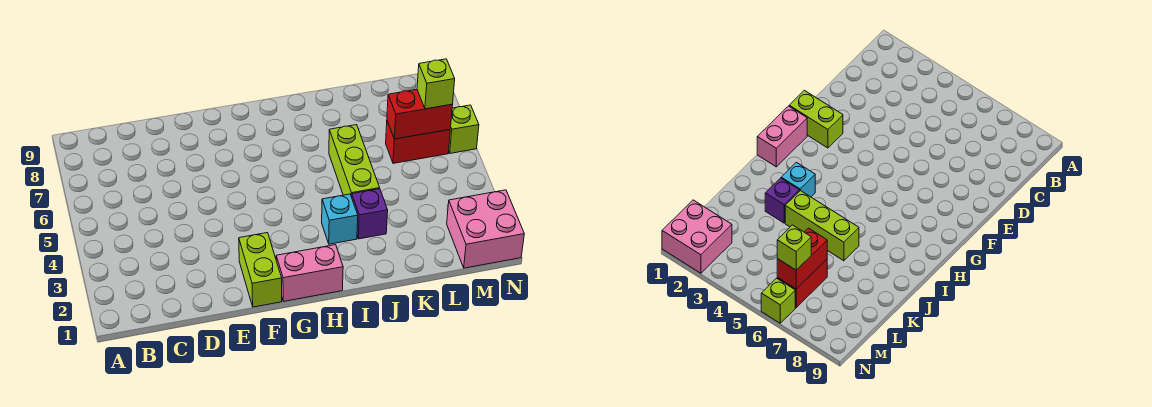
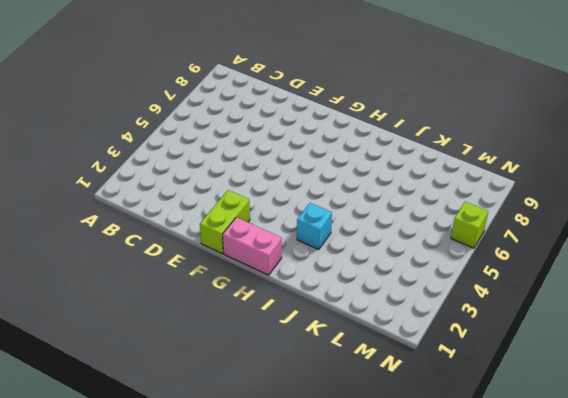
none -> purple brick J3 level 1
none -> lime brick J4:J6 level 1

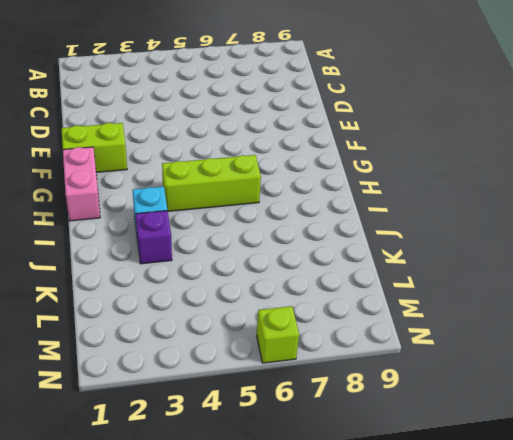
lime brick H4:H6 level 1 -> lime brick J4:J6 level 1
none -> red brick L6:M6 level 1
none -> pink brick M1:N2 level 1

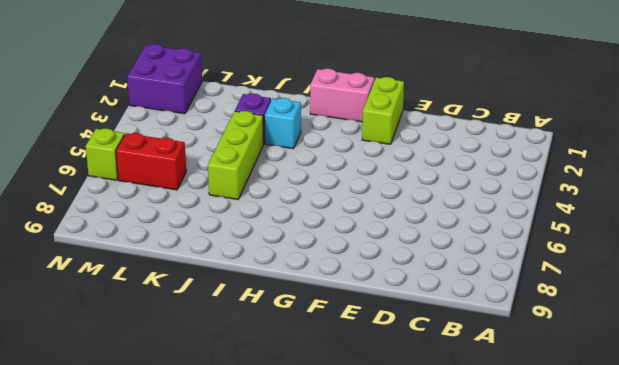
purple brick M1:N2 level 1 -> pink brick M1:N2 level 1
none -> red brick L6:M6 level 2
none -> lime brick M6 level 3

